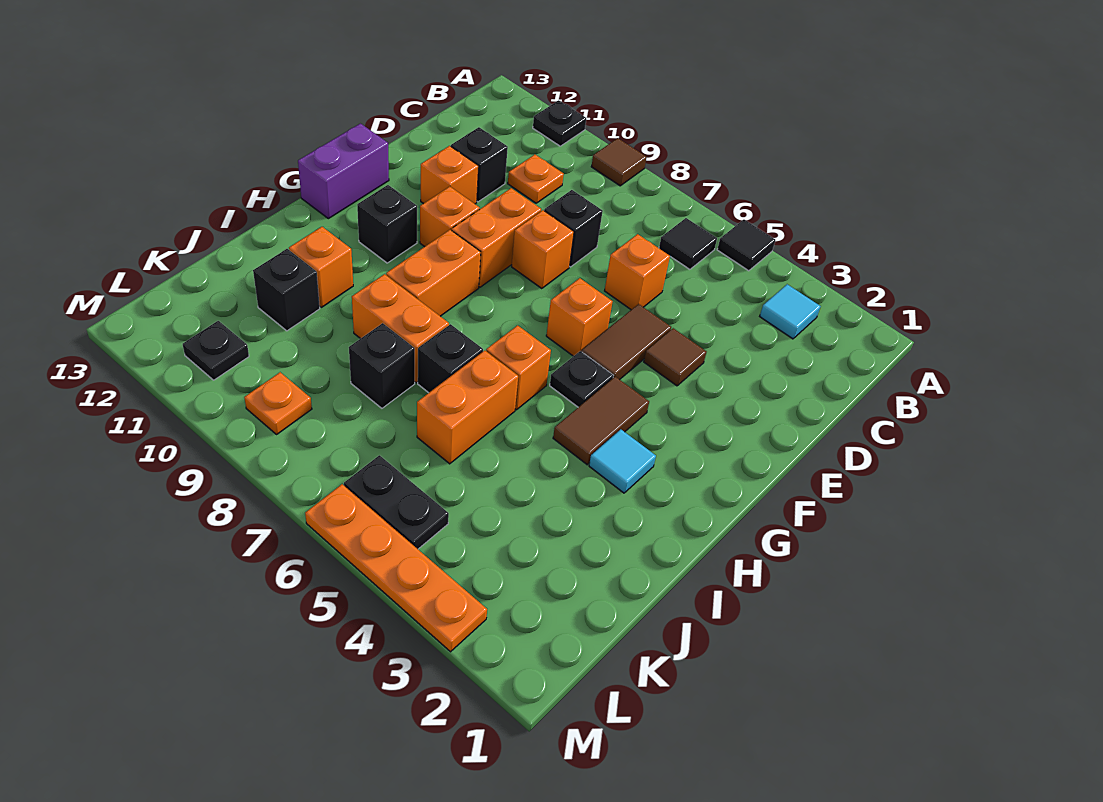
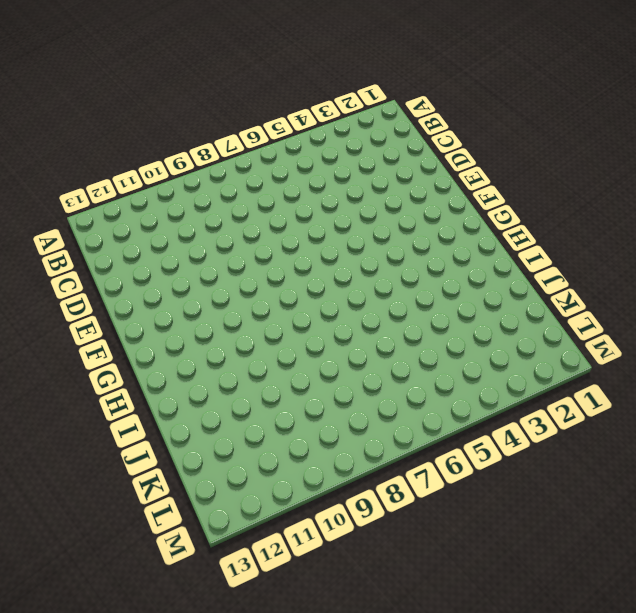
none -> black tile A5 level 1
none -> brown tile A9 level 1
none -> black plate A11 level 1
none -> cyan tile B3 level 1

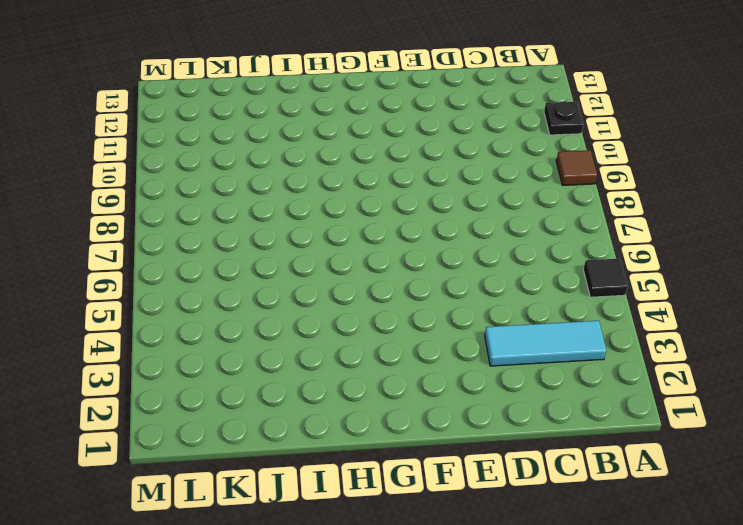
cyan tile B3:D3 level 1 -> cyan tile B3 level 1
none -> black tile B6 level 1
none -> orange plate C10 level 1
none -> orange brick D6 level 1
none -> black brick D8 level 1

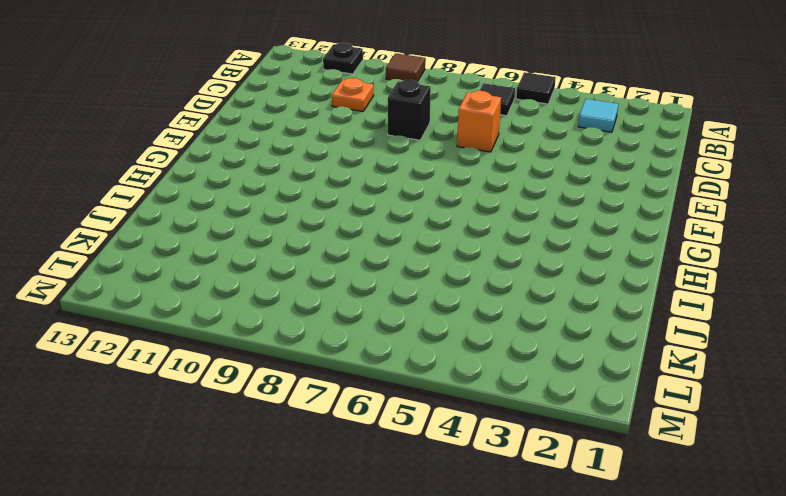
none -> black brick D11 level 1
none -> brown tile E4 level 1
none -> brown tile E5:F5 level 1
none -> orange brick E8 level 1

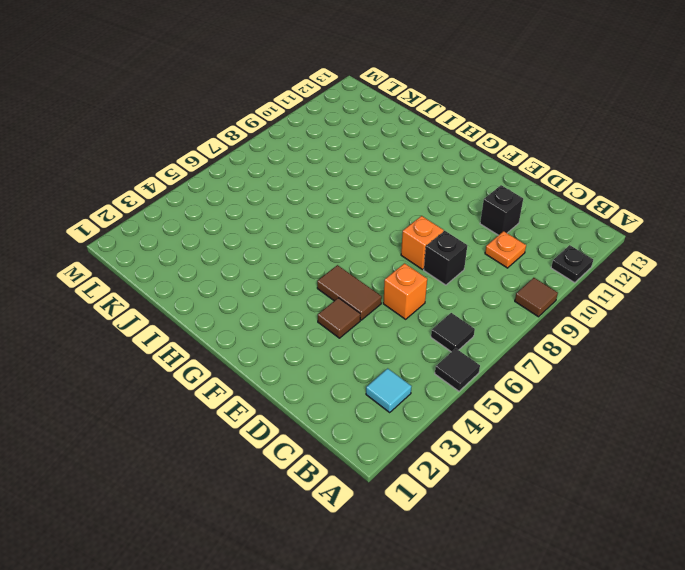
none -> orange brick E9:F9 level 1
none -> orange brick E11 level 1
none -> orange brick F6 level 1
none -> orange brick F10 level 1

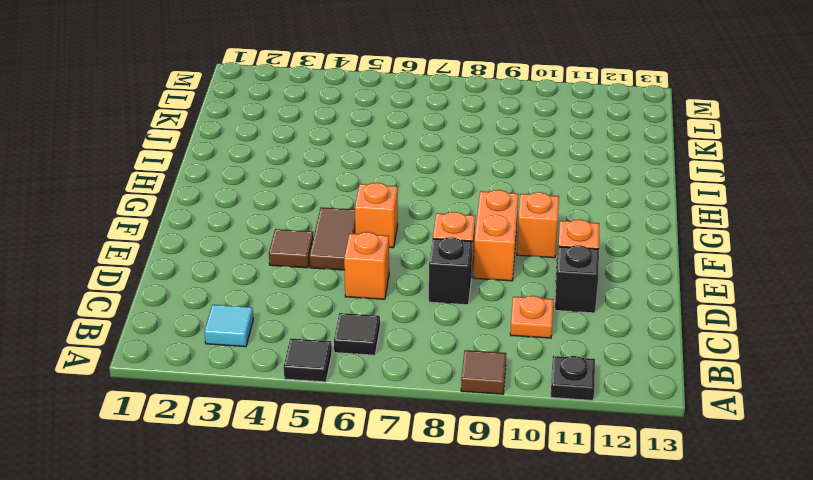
none -> purple brick F13:G13 level 1
none -> brown tile G4:H4 level 1
none -> black plate G5 level 1
none -> orange brick G9:H9 level 1

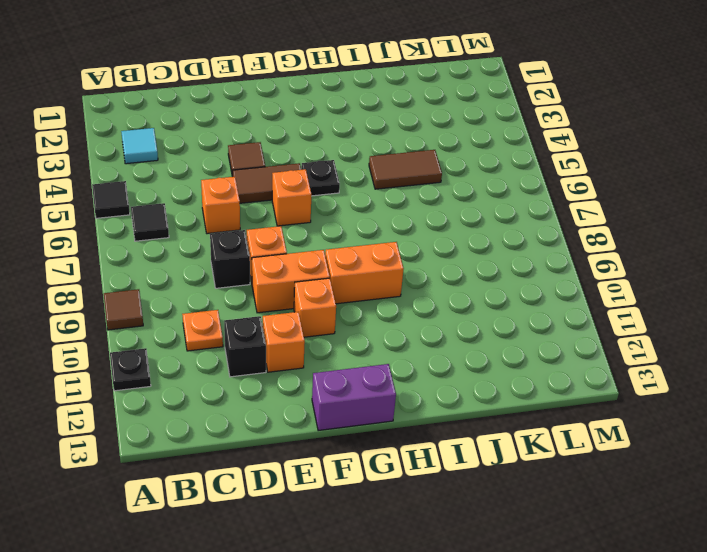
brown tile I5:J5 level 1 -> brown tile G4:H4 level 1
none -> black brick G11 level 1
none -> cyan tile H3 level 1
none -> orange brick H6 level 1
none -> orange brick I6:J6 level 1

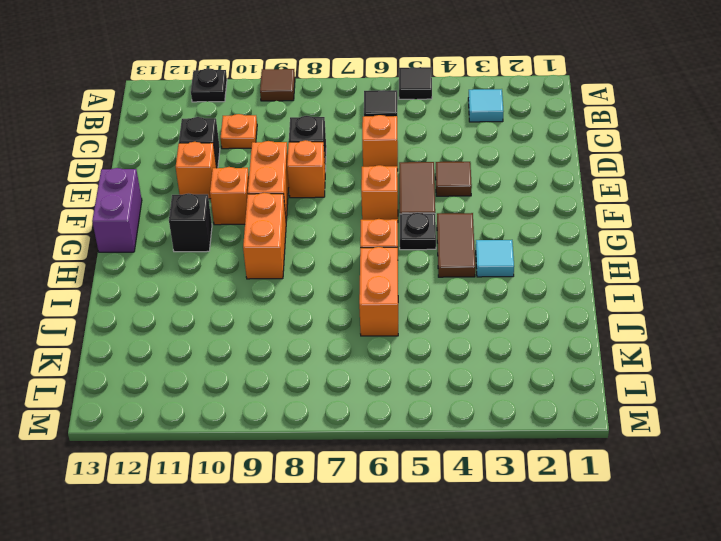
none -> black brick I7 level 1
none -> orange brick I8:I9 level 1
none -> orange brick I11 level 1
none -> black brick J8 level 1

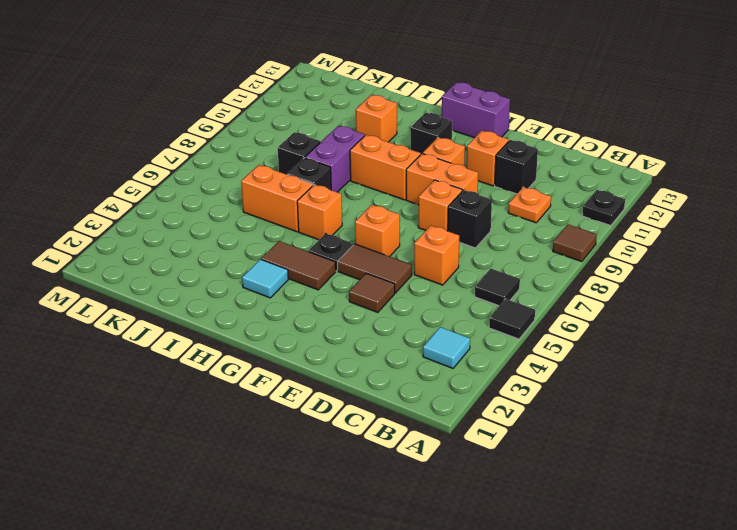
purple brick I8:I9 level 1 -> orange brick I8:I9 level 1
none -> black brick J11 level 1
none -> black plate L5:L6 level 1
none -> orange plate L9 level 1
none -> black plate L11 level 1

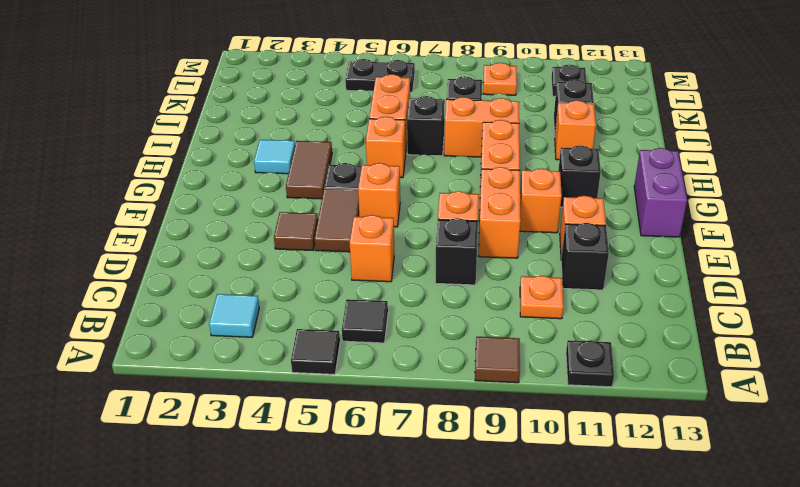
none -> orange plate M3:M6 level 1

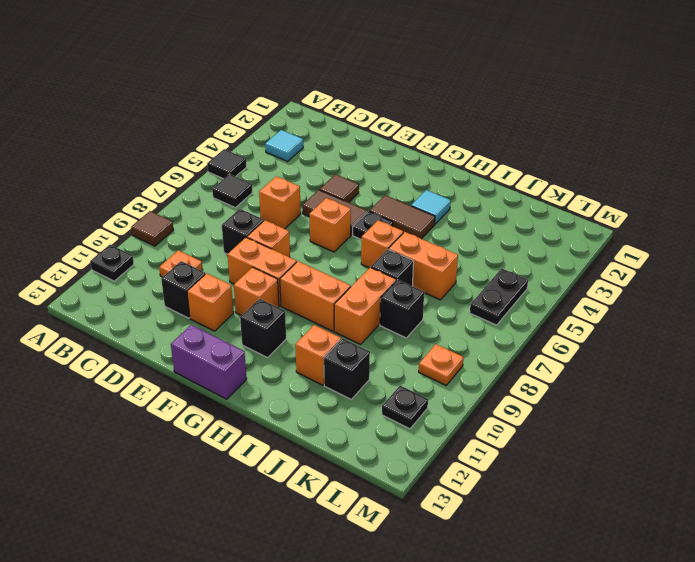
none -> orange plate M3:M6 level 1

